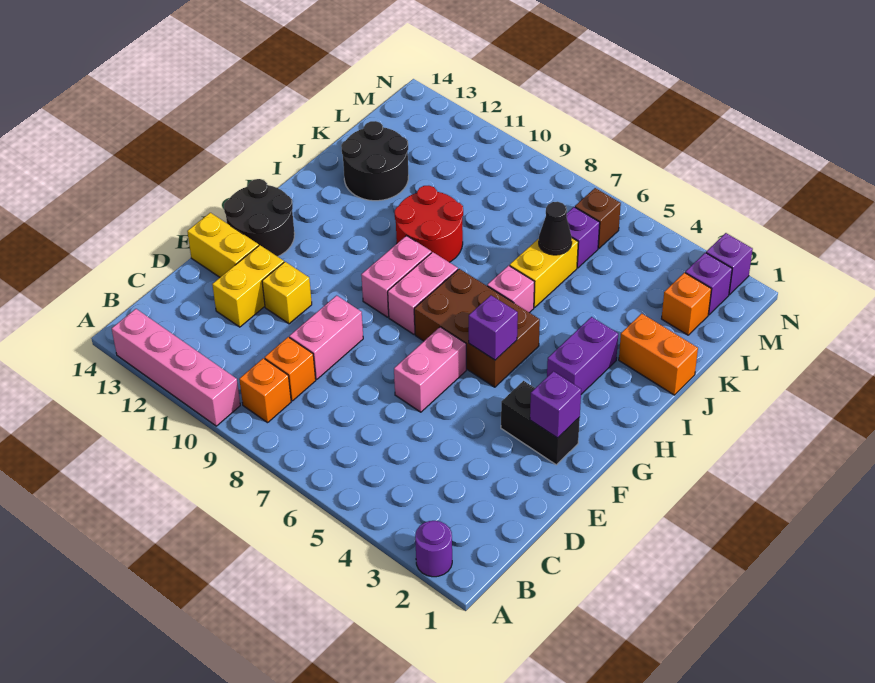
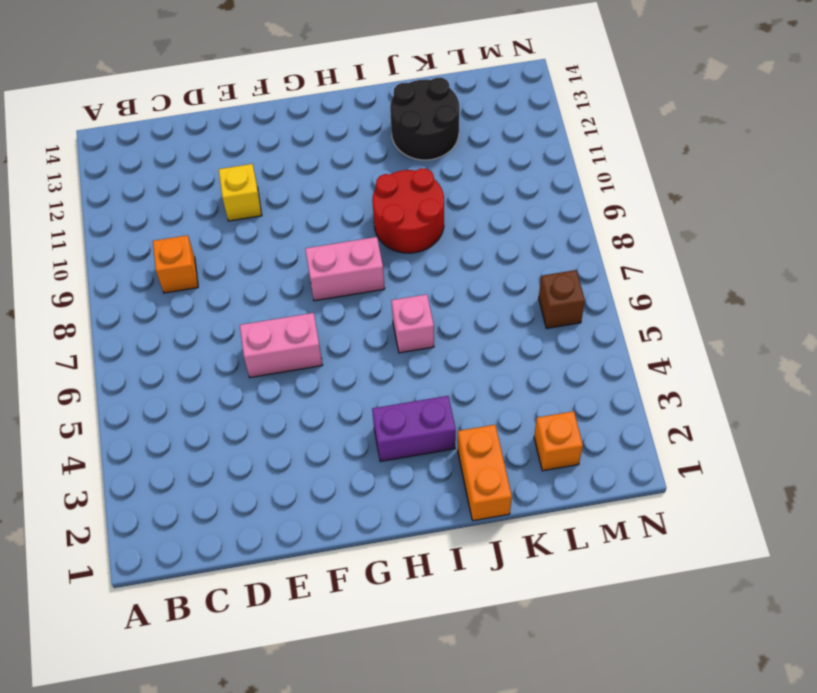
none -> purple round brick A2 level 1
none -> pink brick A10:A13 level 1
none -> orange brick B9 level 1

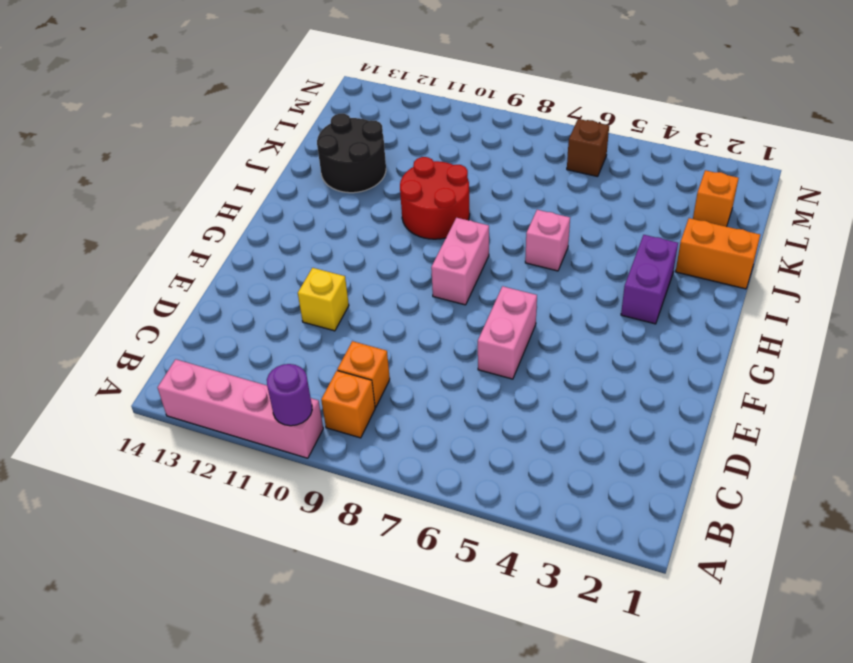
purple round brick A10 level 2 -> purple round brick A2 level 1
none -> pink brick D9:E9 level 1
none -> yellow brick D12:E12 level 1
none -> yellow brick E13:E14 level 1

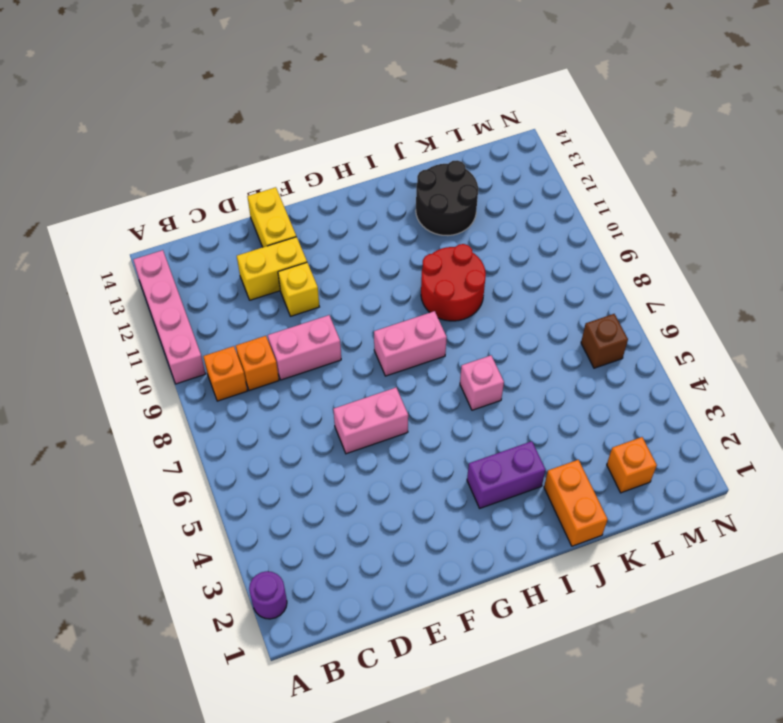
none -> black brick F2:F3 level 1
none -> black round brick F13:G14 level 1
none -> brown brick G5:H7 level 1

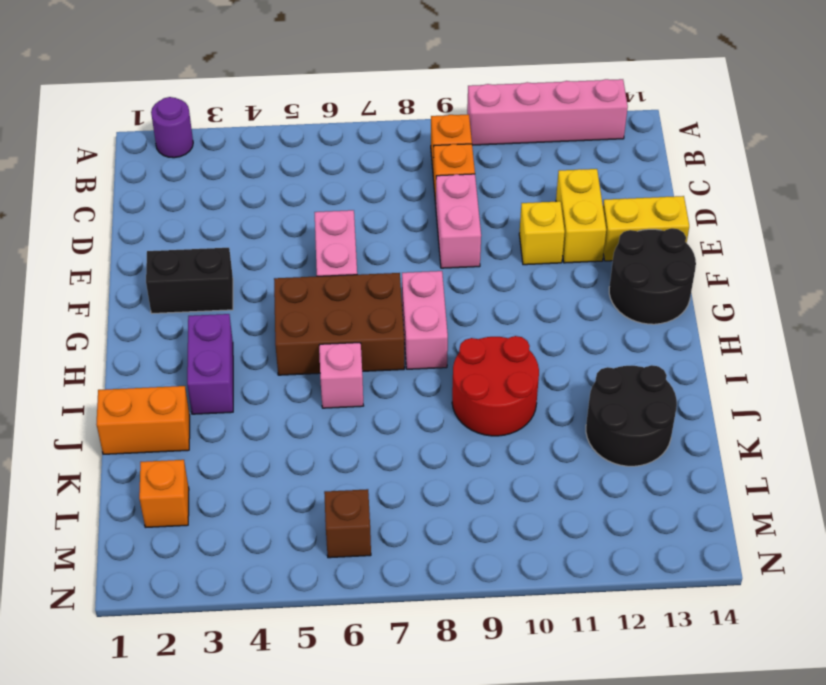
none -> pink brick G9:H9 level 1
none -> yellow brick J6:K6 level 1
none -> purple brick L6 level 1

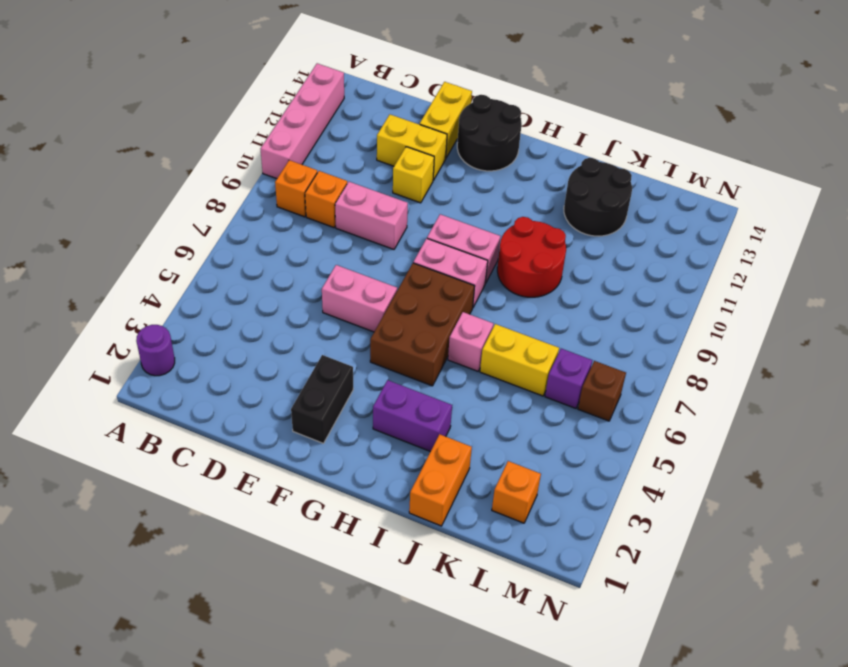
none -> purple brick M2 level 1
none -> purple brick N2 level 1
none -> purple brick F2 level 2

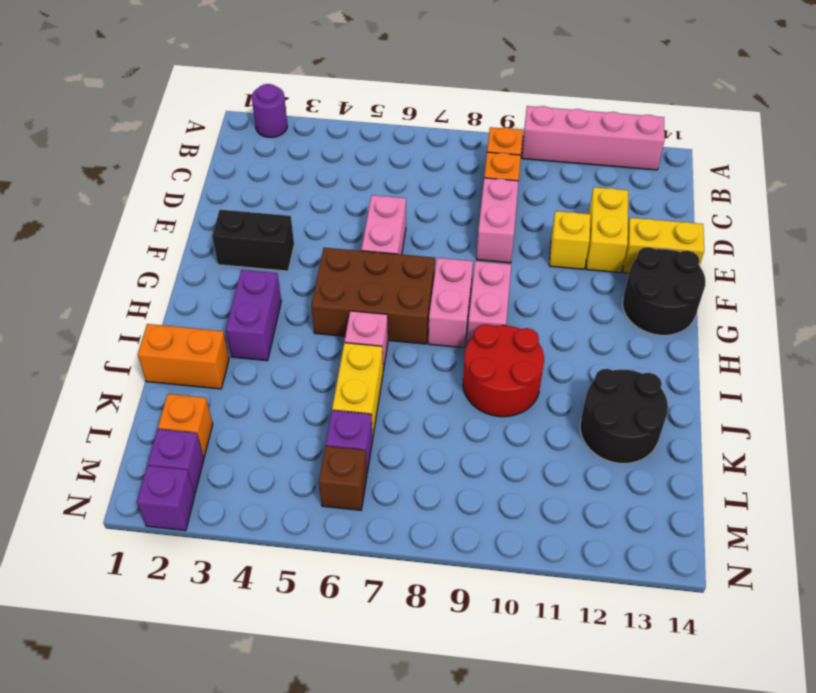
none -> purple brick F2 level 2
none -> purple brick G5 level 2
none -> black cone K6 level 2

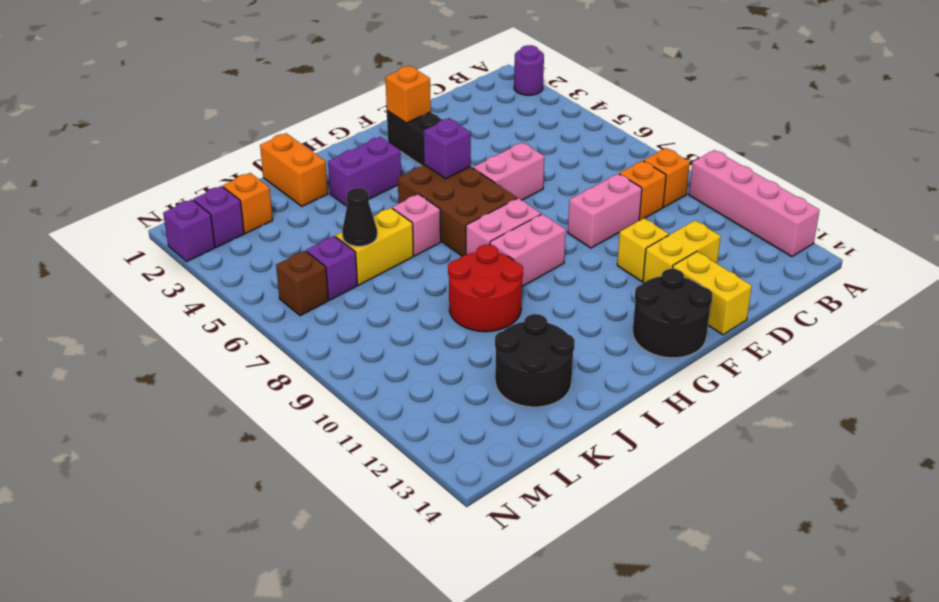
orange brick F2 level 2 -> purple brick F2 level 2

